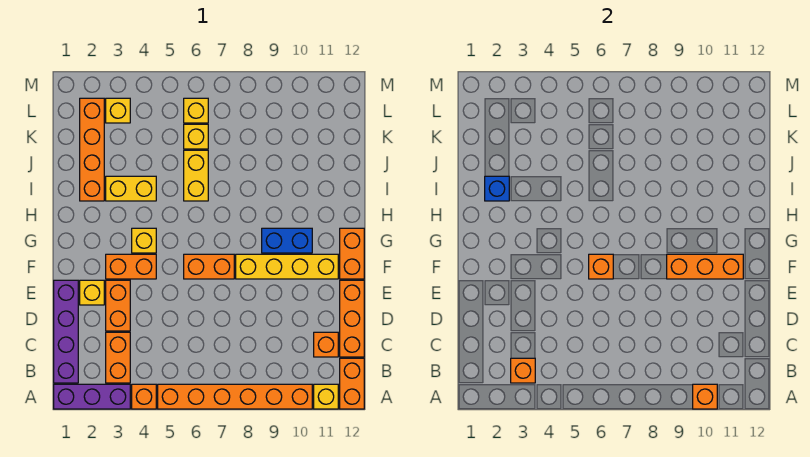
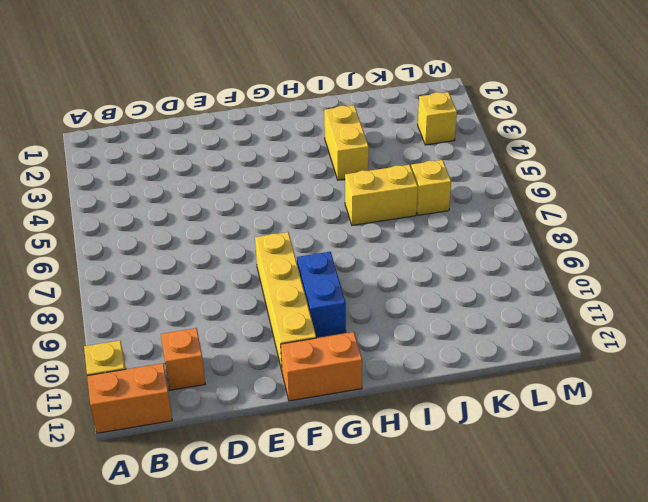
none -> purple brick A1:A3 level 1
none -> orange brick A4 level 1
none -> orange brick A5:A10 level 1

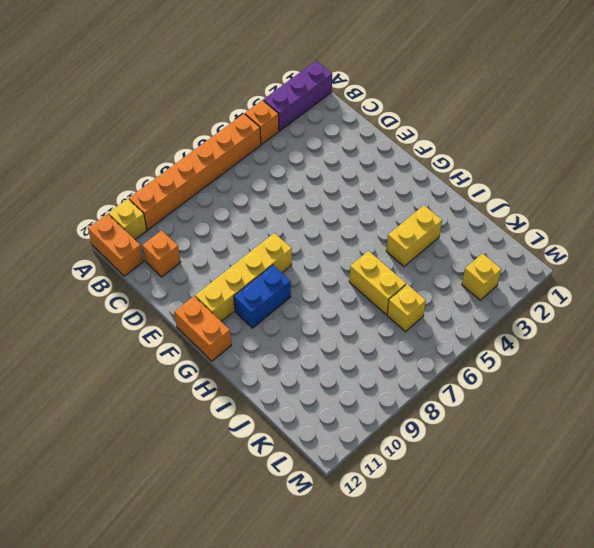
none -> purple brick B1:E1 level 1
none -> orange brick B3:C3 level 1
none -> orange brick C12:E12 level 1

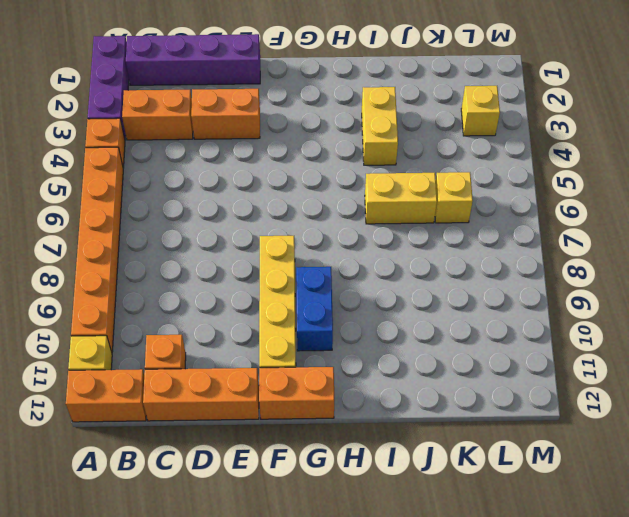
none -> yellow brick E2 level 1
none -> orange brick F3:F4 level 1
none -> orange brick F6:F7 level 1

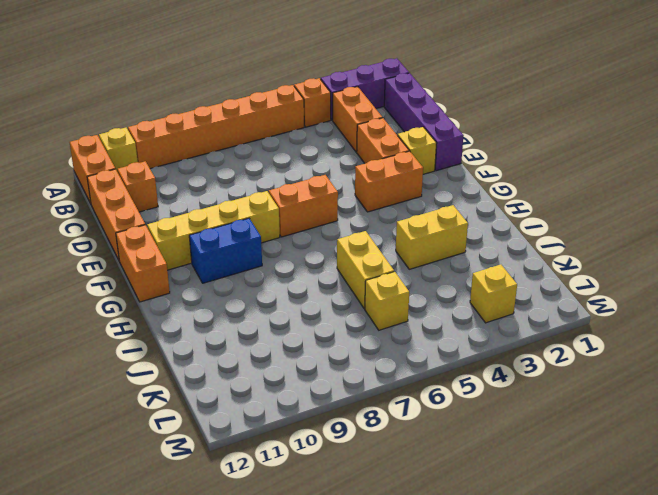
none -> yellow brick G4 level 1
none -> orange brick I2:L2 level 1
none -> yellow brick L6 level 1

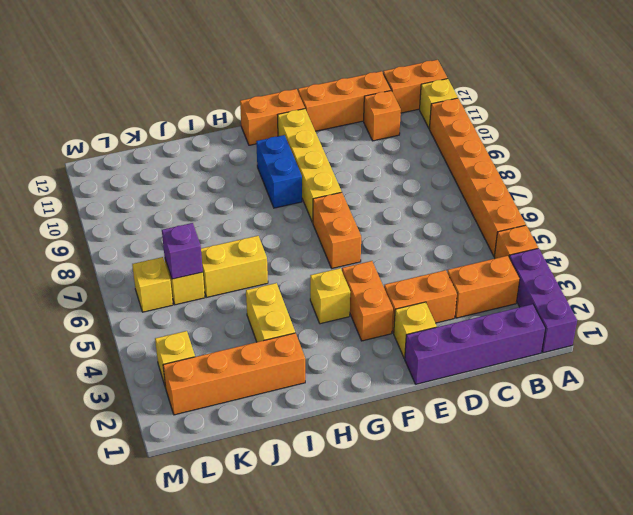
purple brick K6 level 2 -> none
none -> orange brick A10 level 2
none -> orange brick B3 level 2
none -> orange brick F6 level 2

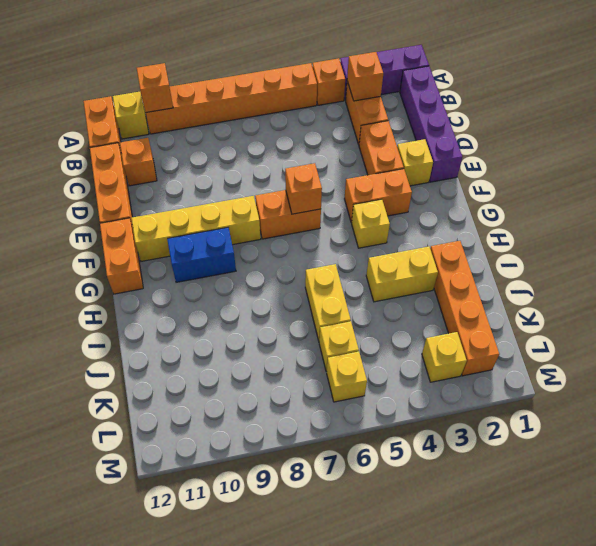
none -> orange brick F9:F11 level 2
none -> blue brick I2 level 2

